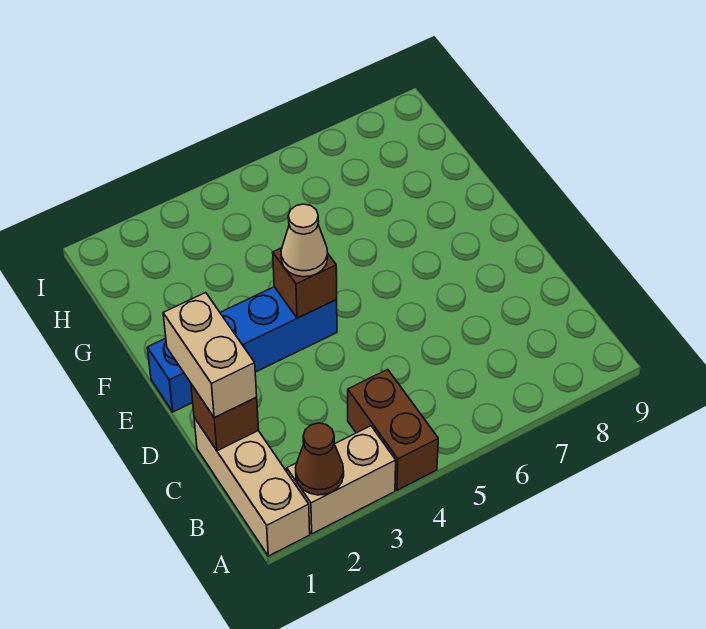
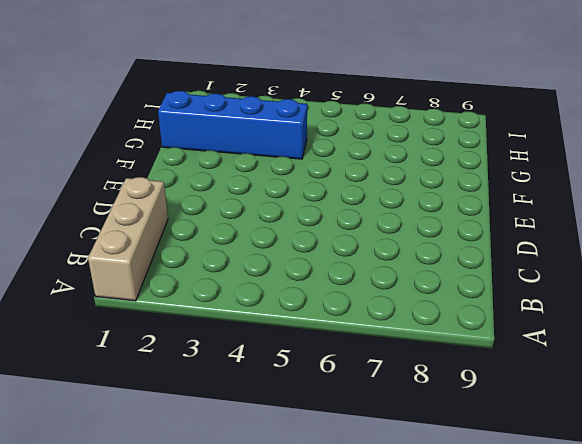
blue brick G1:G4 level 1 -> blue brick E1:E4 level 1
none -> tan brick A2:A3 level 1
none -> brown brick A4:B4 level 1

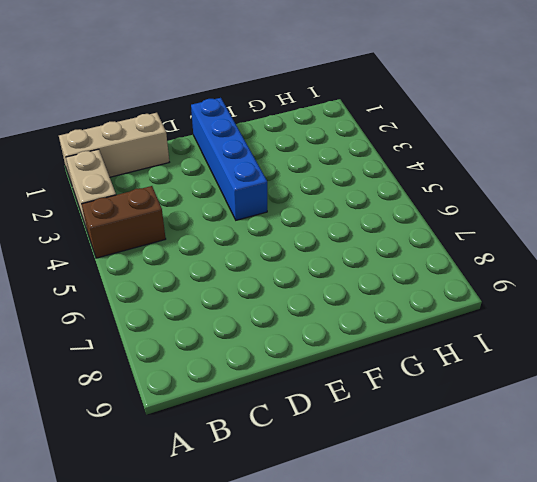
none -> brown cone A2 level 2
none -> brown brick C1 level 2

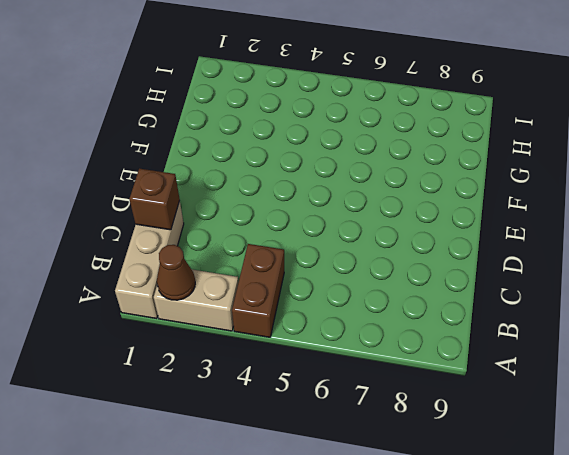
none -> blue brick E1:E4 level 1
none -> brown brick E4 level 2

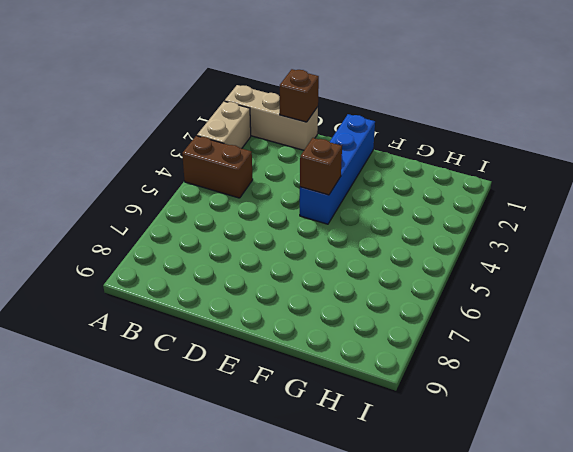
none -> brown cone A2 level 2
none -> tan brick C1:D1 level 3

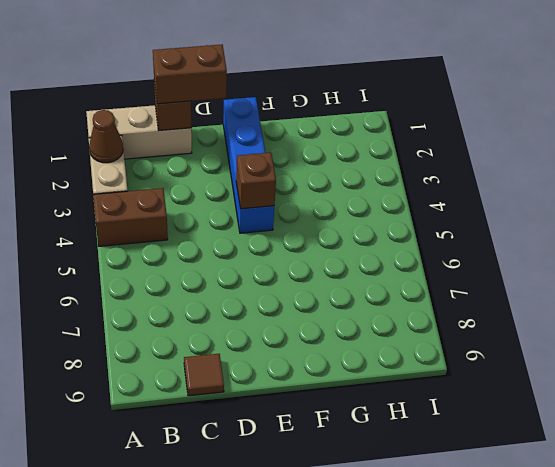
brown brick C1:D1 level 3 -> tan brick C1:D1 level 3
brown tile C9 level 1 -> none
none -> tan cone E4 level 3

